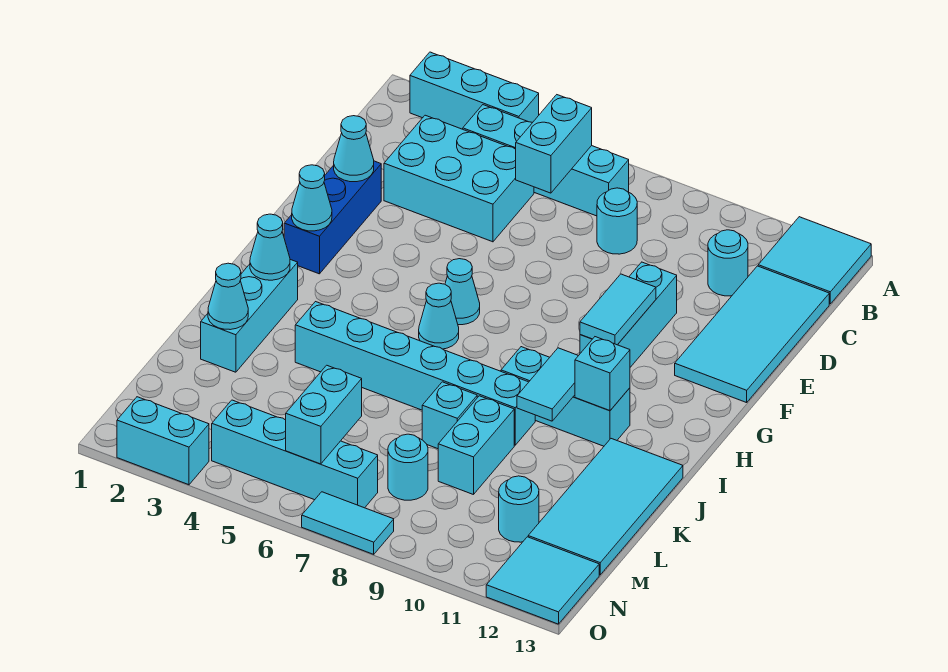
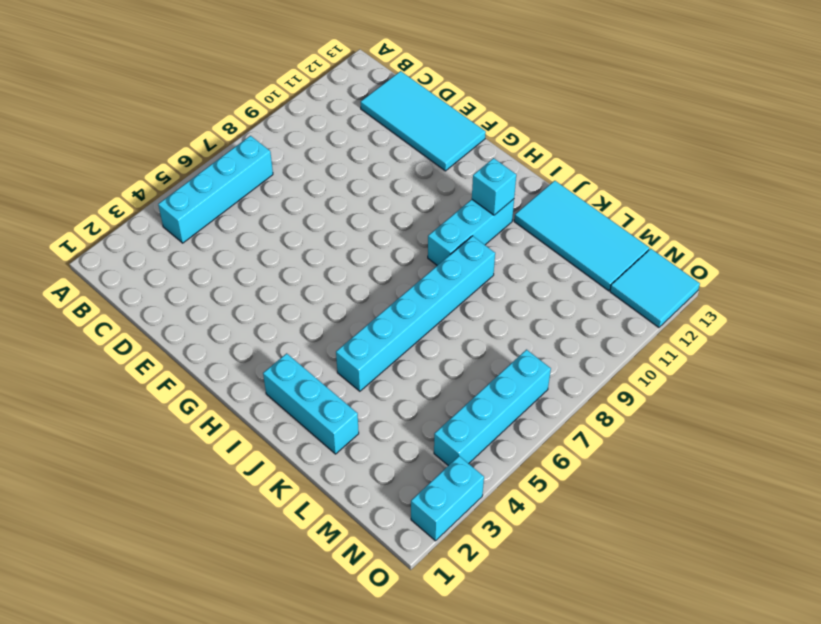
none -> cyan brick A2:A4 level 1
none -> cyan tile A12:B13 level 1
none -> cyan brick C3:D5 level 1
none -> cyan round brick C8 level 1

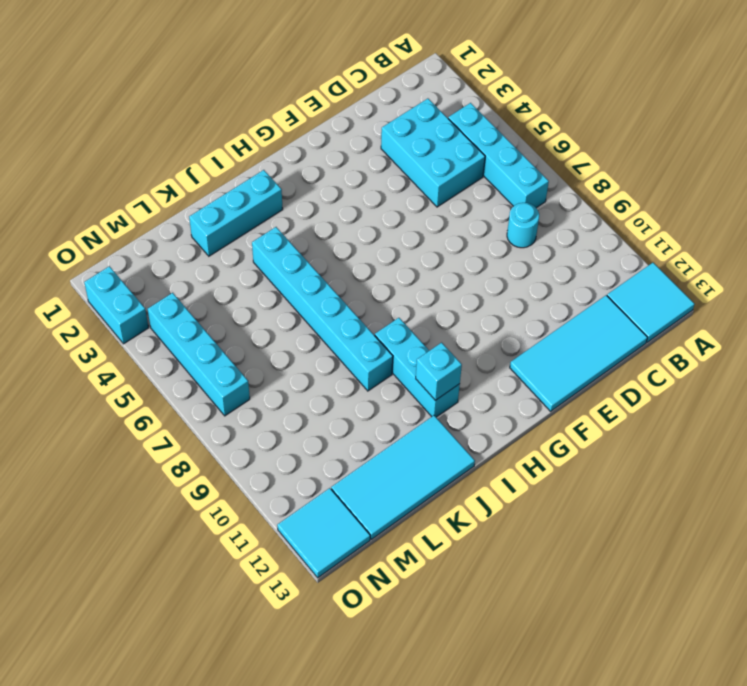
none -> cyan brick A2:A4 level 1
none -> cyan round brick C11 level 1
none -> blue brick E2:G2 level 1
none -> cyan brick E10:G10 level 1

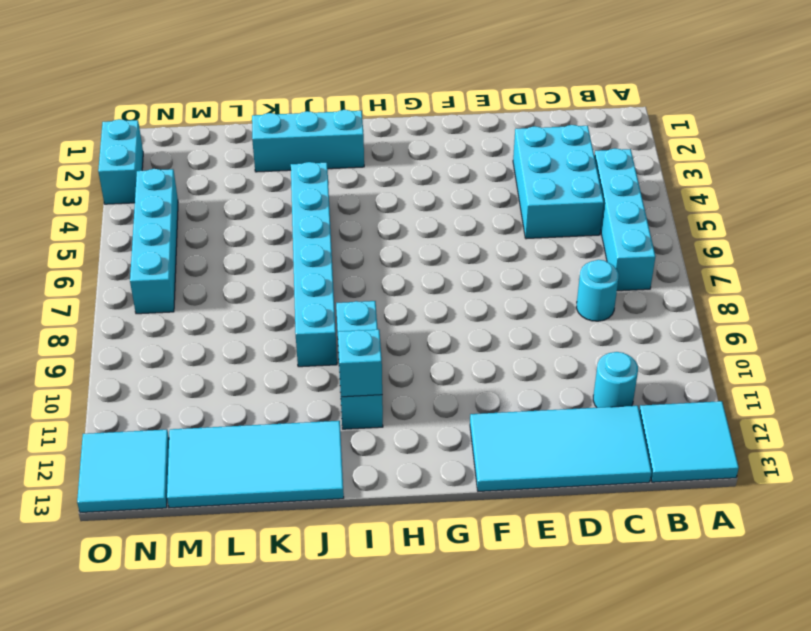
none -> cyan brick A2:A4 level 1
none -> blue brick E2:G2 level 1
none -> cyan brick E10:G10 level 1
none -> cyan cone G6 level 1

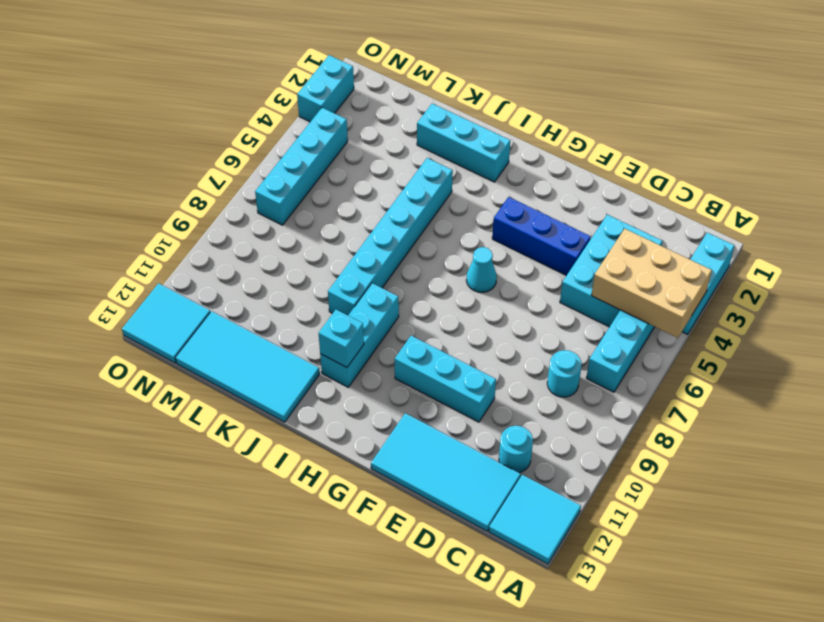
tan brick A4:C5 level 2 -> none
blue brick E4:G4 level 1 -> blue brick E2:G2 level 1
none -> cyan cone H6 level 1
none -> cyan brick K8 level 1
none -> cyan brick K9:L9 level 1
none -> cyan round brick M8 level 1

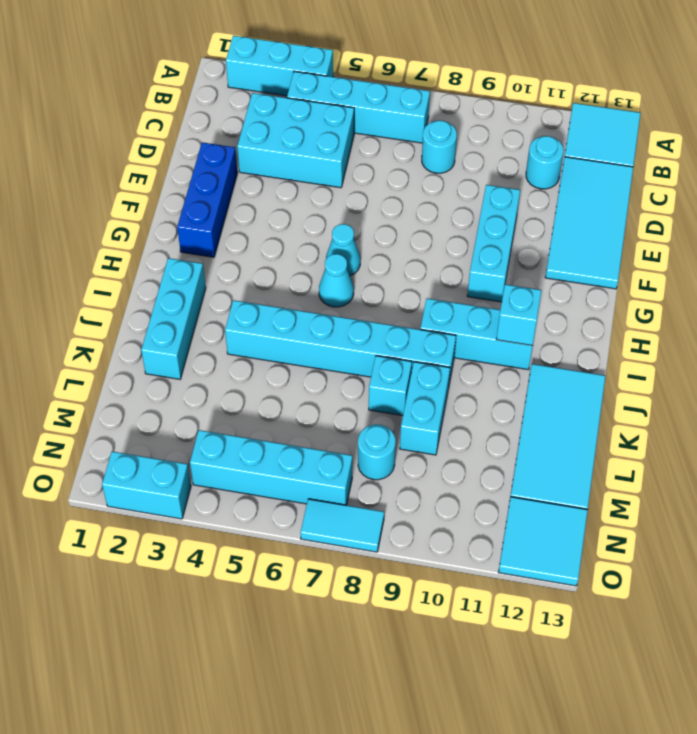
none -> cyan round brick M11 level 1
none -> cyan brick B6:C6 level 2
none -> cyan cone E2 level 2
none -> cyan tile F10:G10 level 2

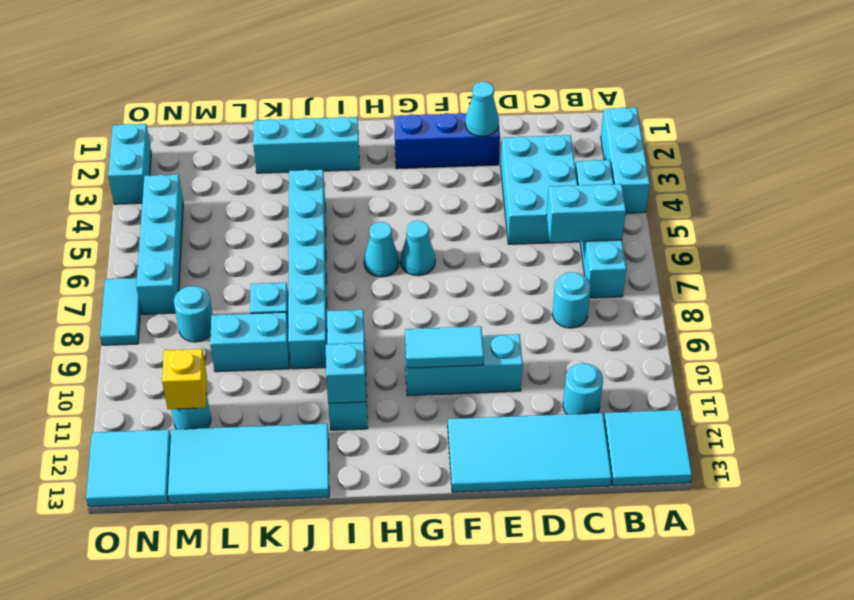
yellow brick M11 level 2 -> none
none -> cyan cone G2 level 2
none -> cyan cone I2 level 2
none -> cyan tile I10:J10 level 2
none -> cyan cone K2 level 2

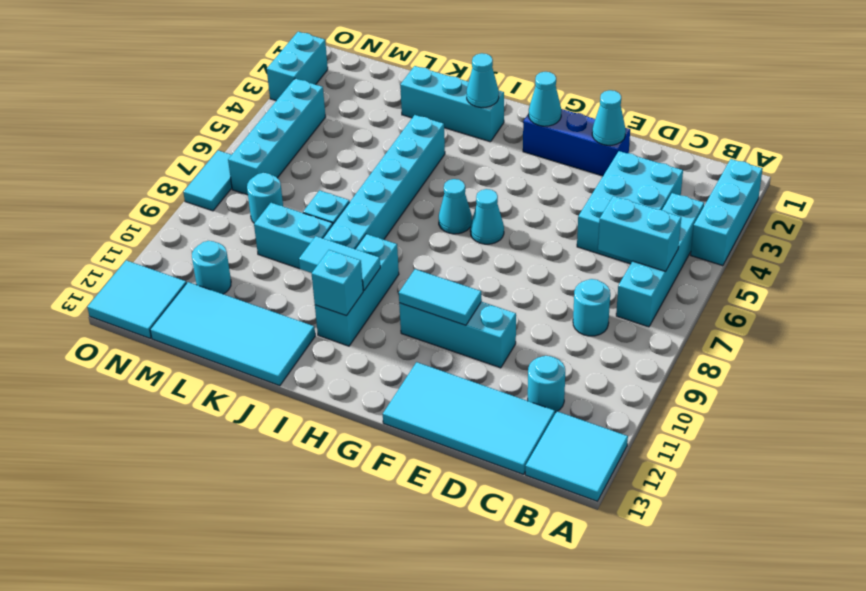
none -> cyan cone K2 level 2
none -> cyan brick M6:N6 level 2

